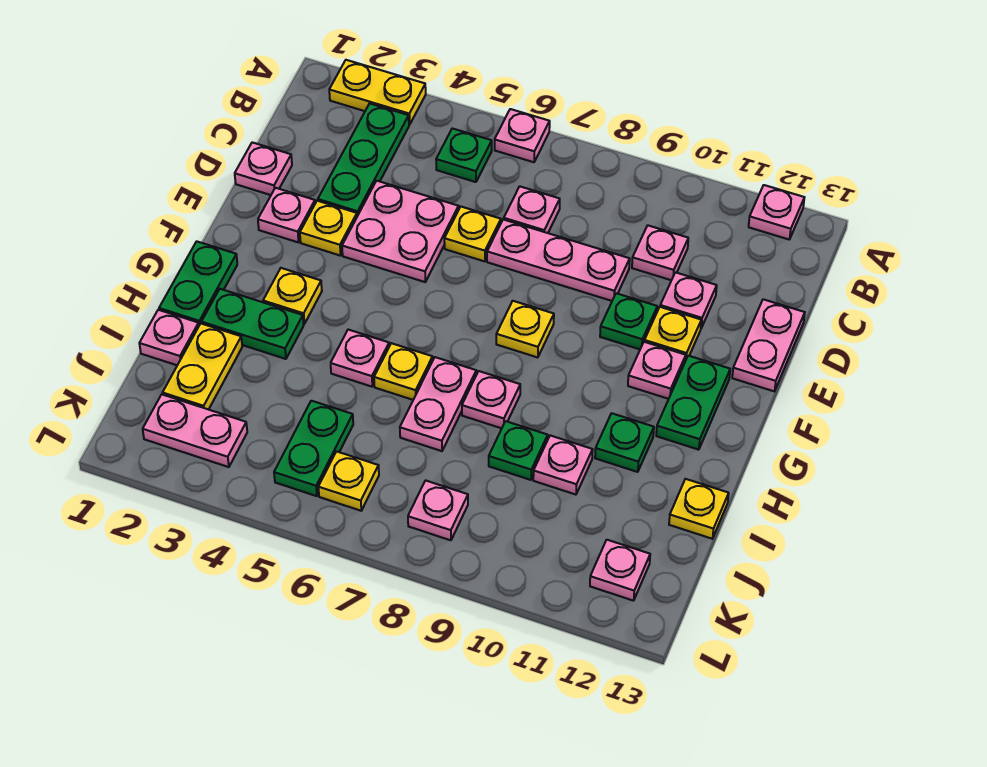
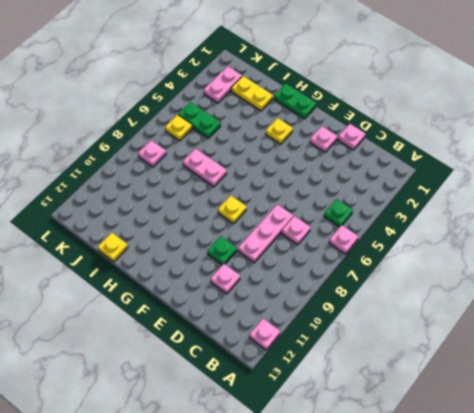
none -> yellow plate A2:A3 level 1
none -> green plate B3:D3 level 1
none -> pink plate C10 level 1
none -> pink plate D4:E5 level 1

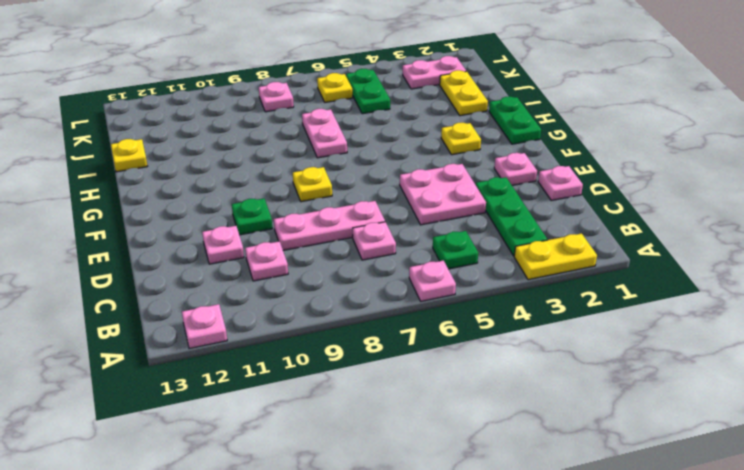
none -> yellow plate D6 level 1
none -> pink plate D13:E13 level 1
none -> yellow plate E3 level 1
none -> yellow plate E11 level 1

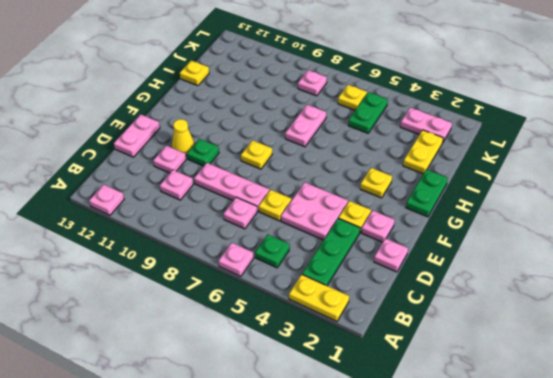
yellow cone E11 level 1 -> yellow plate E11 level 1
none -> pink plate F11 level 1
none -> green plate F12:G12 level 1
none -> green plate H2:H3 level 1
none -> pink plate H5 level 1

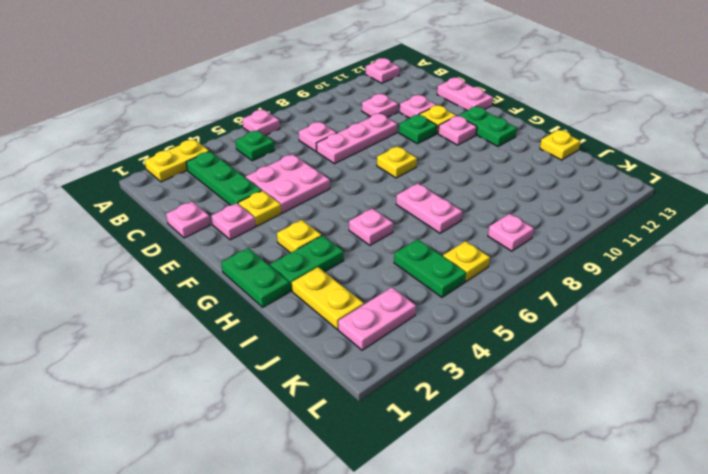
none -> yellow plate D6 level 1
none -> yellow plate H6 level 1
none -> pink plate H8 level 1
none -> green plate H11 level 1

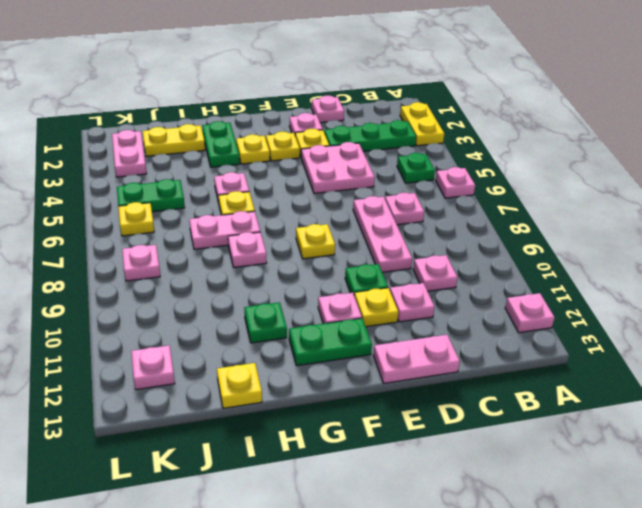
yellow plate F3 level 1 -> yellow plate D6 level 1
none -> green plate G1:H1 level 1
none -> pink plate I1 level 1
none -> green plate I9 level 1
none -> pink plate I10 level 1

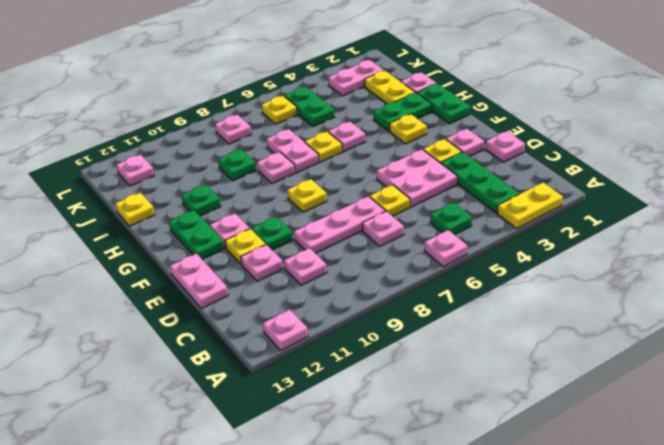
none -> pink plate I10 level 1

